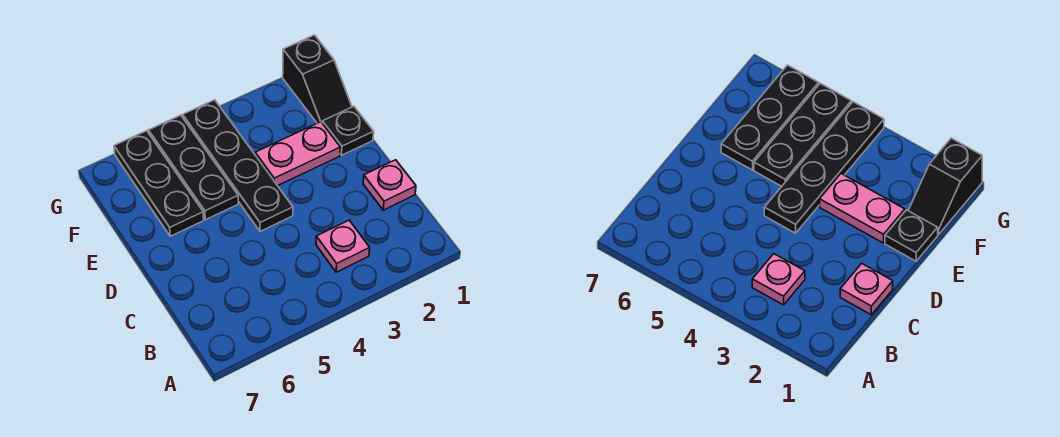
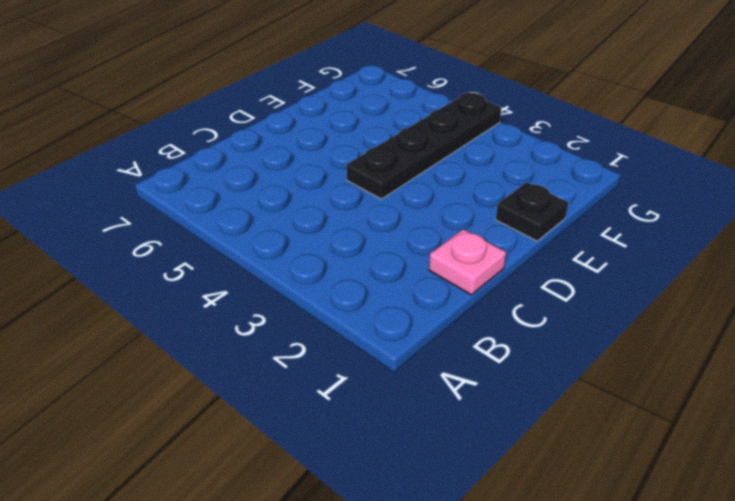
none -> pink plate B3 level 1
none -> pink plate E2:E3 level 1

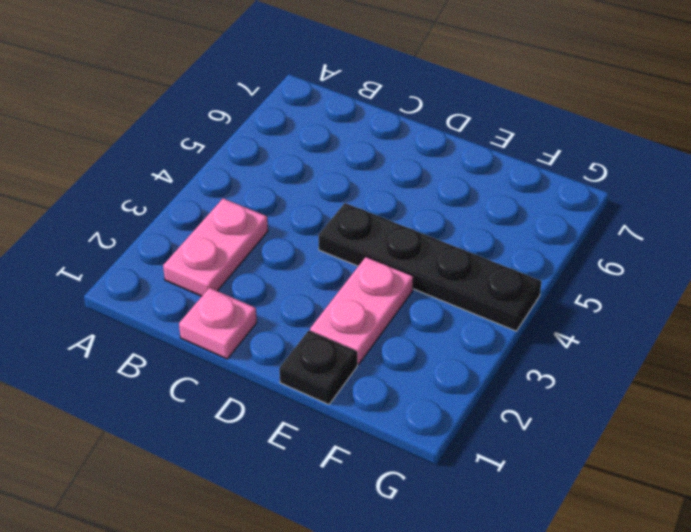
pink plate B2:B3 level 1 -> pink plate B3 level 1
none -> black plate E5:G5 level 1
none -> black plate E6:G6 level 1

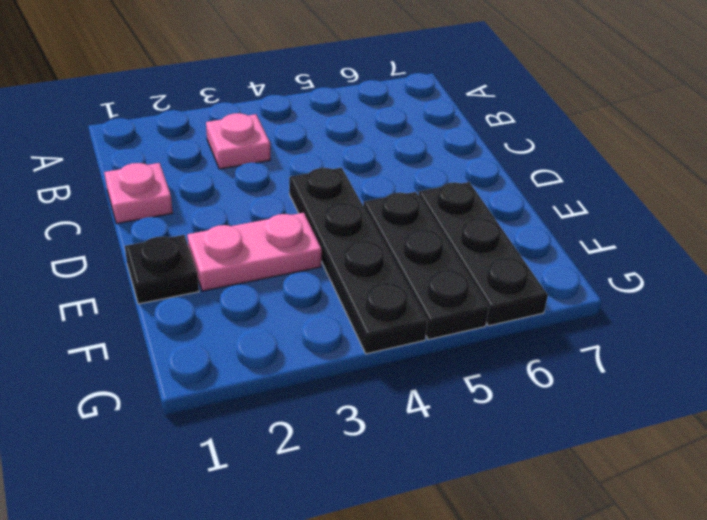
none -> black slope F1:G1 level 1 top G

